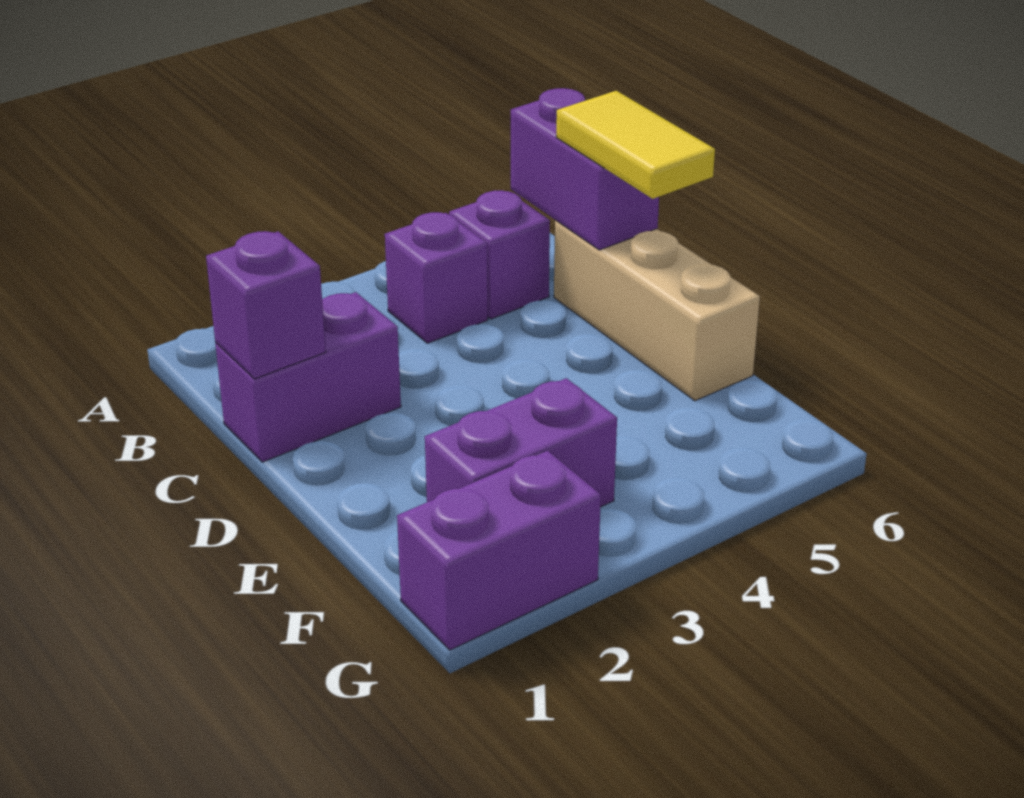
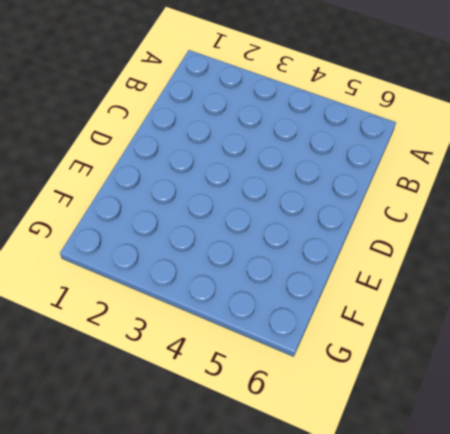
none -> purple brick B4 level 1
none -> purple brick B5 level 1

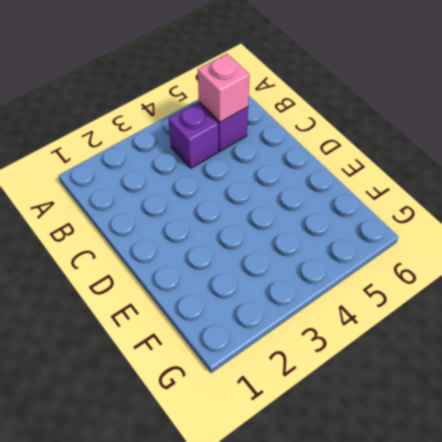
pink brick B5 level 2 -> none
none -> purple brick C1:C2 level 1
none -> tan brick C6:E6 level 1

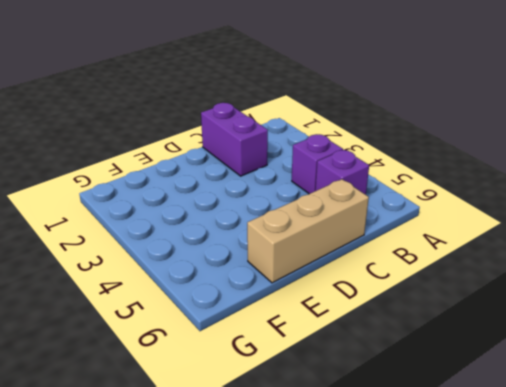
none -> purple brick F2:F3 level 1
none -> purple brick G1:G2 level 1

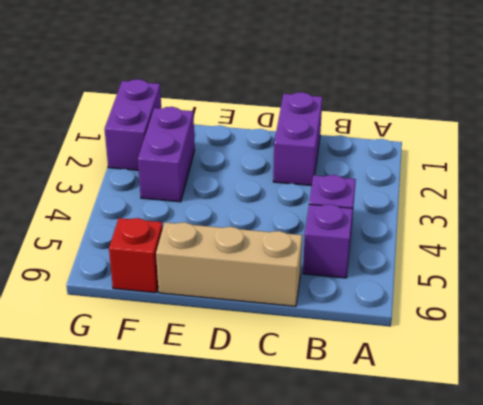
red brick F6 level 1 -> none
none -> purple brick B6:C6 level 2
none -> purple brick C1 level 2

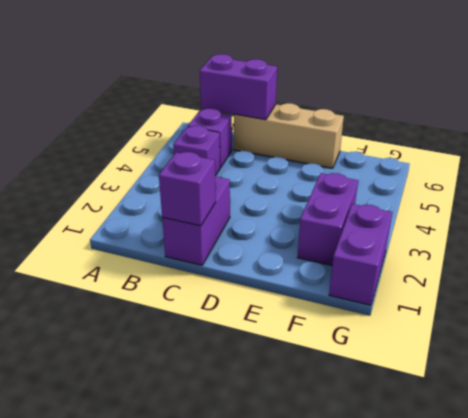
none -> yellow tile C6:D6 level 3

